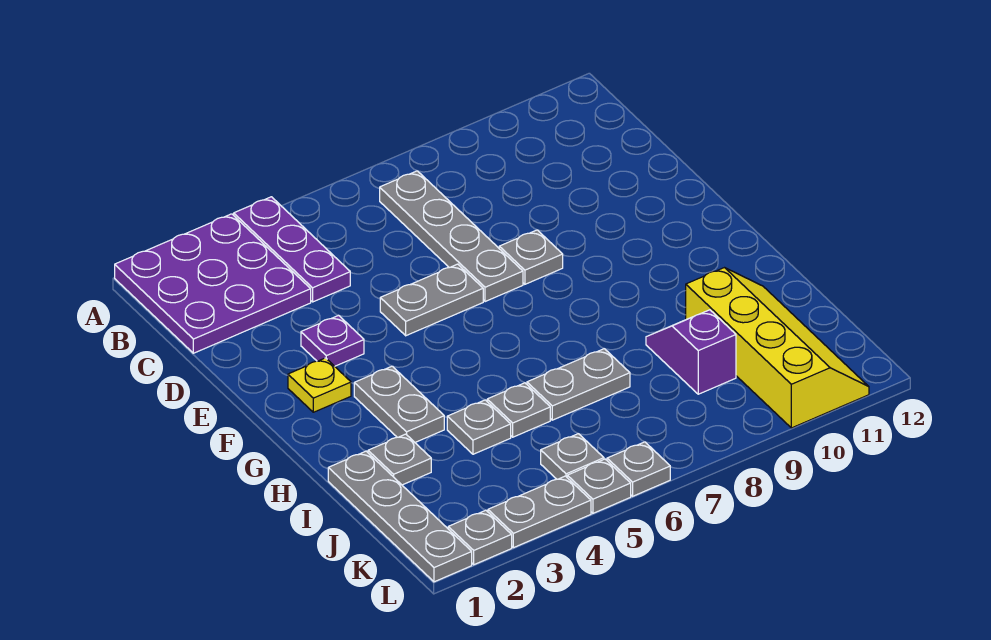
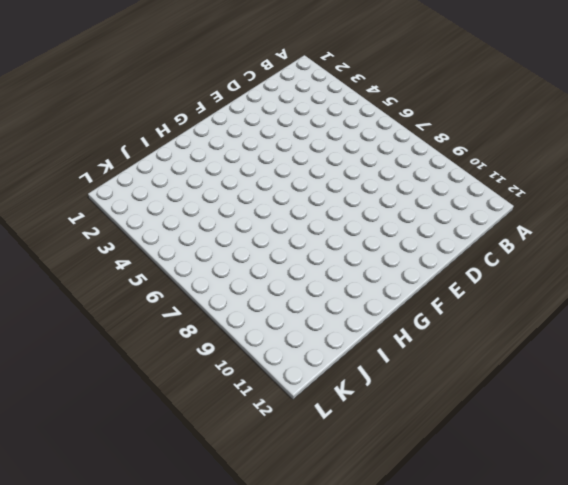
none -> purple plate A1:C3 level 1
none -> purple plate A4:C4 level 1
none -> grey plate B7:E7 level 1

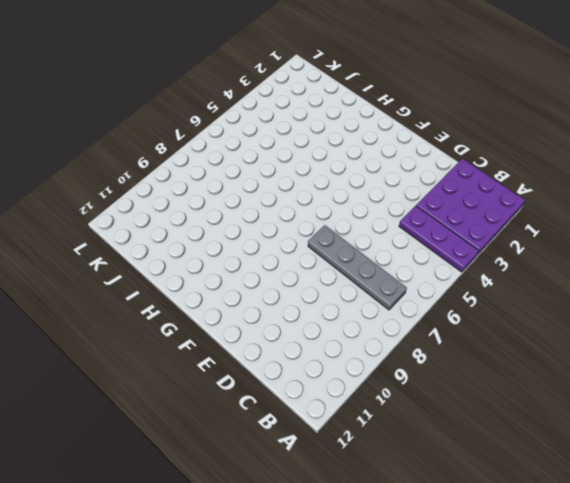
none -> purple plate E3 level 1
none -> grey plate E5:E6 level 1
none -> grey plate E8 level 1

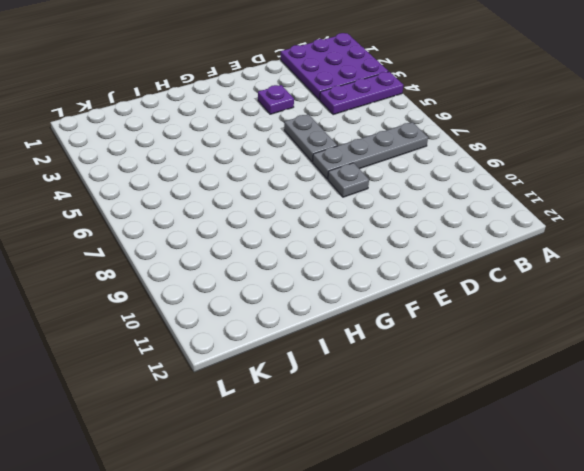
none -> yellow plate F2 level 1
none -> grey plate G3:H3 level 1
none -> grey plate I1:L1 level 1

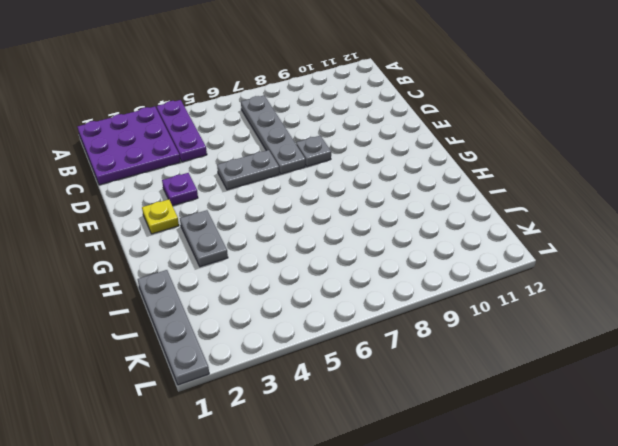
none -> grey plate I2 level 1
none -> grey plate I4 level 1
none -> grey plate I5 level 1

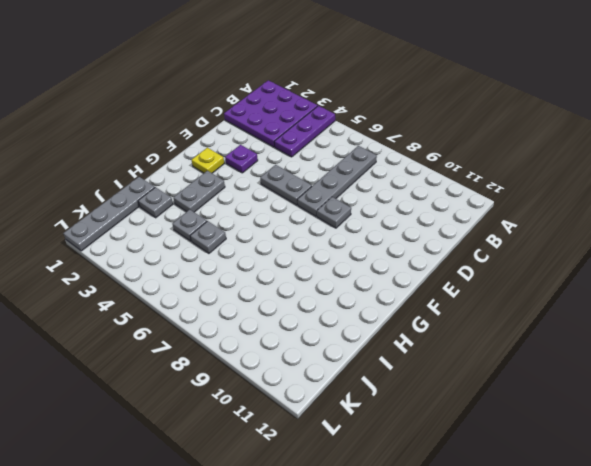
none -> grey plate I6:I7 level 1
none -> purple slope I9:J9 level 1 top J
none -> yellow slope I10:L11 level 1 top 10

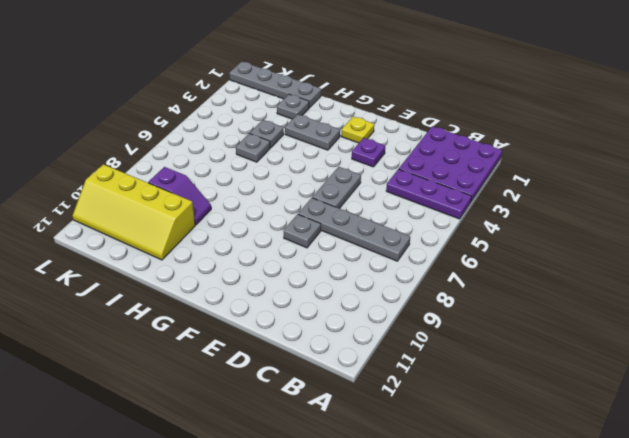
none -> grey plate I6:I7 level 1
none -> grey plate K5 level 1
none -> grey plate L2 level 1

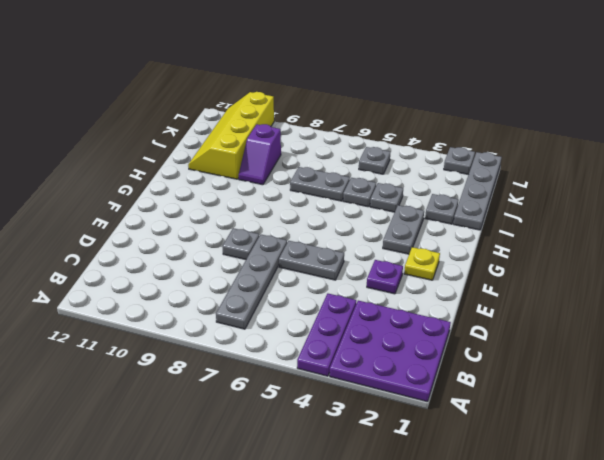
none -> grey plate L3:L4 level 1
none -> grey plate L5 level 1
none -> grey plate L6 level 1

